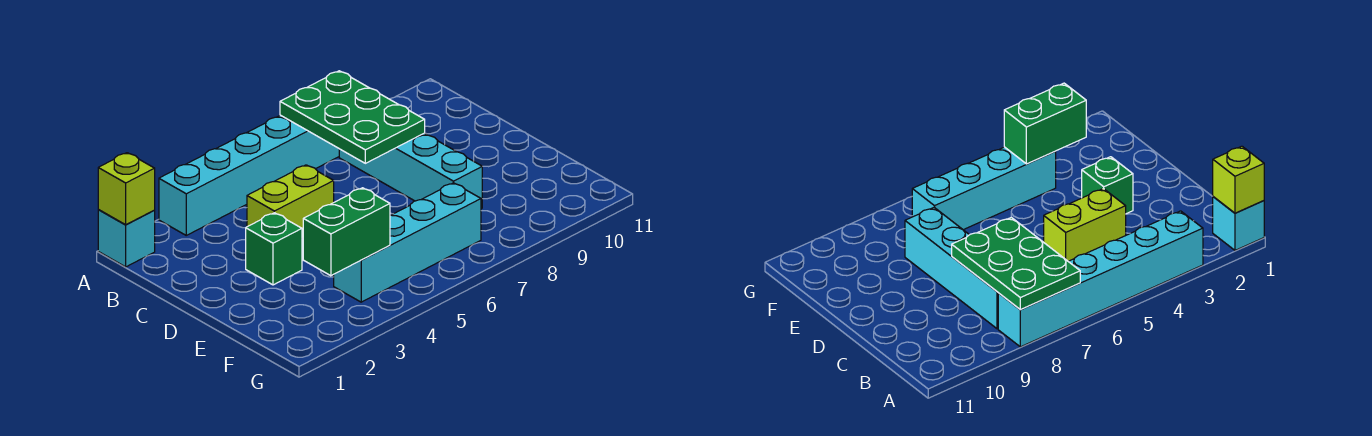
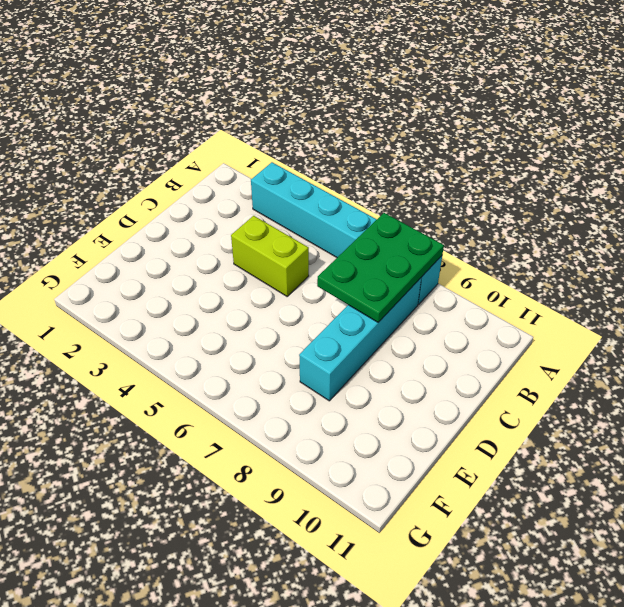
none -> cyan brick A1 level 1
none -> green brick D3 level 1

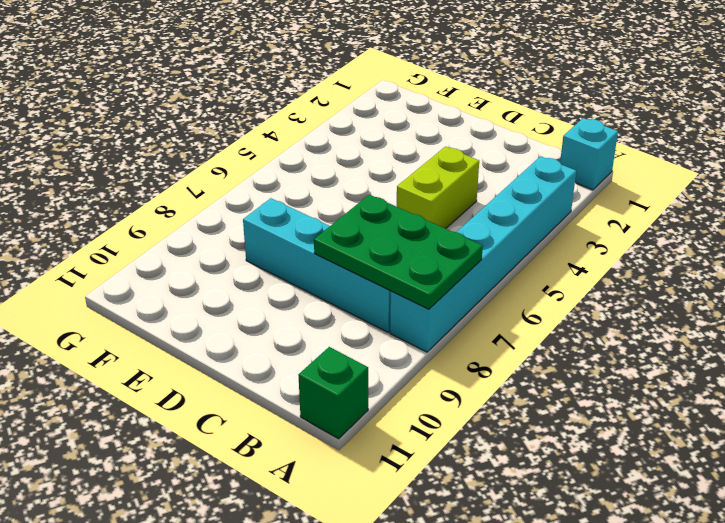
green brick A11 level 1 -> green brick D3 level 1
none -> cyan brick F4:F7 level 1
none -> lime brick A1 level 2

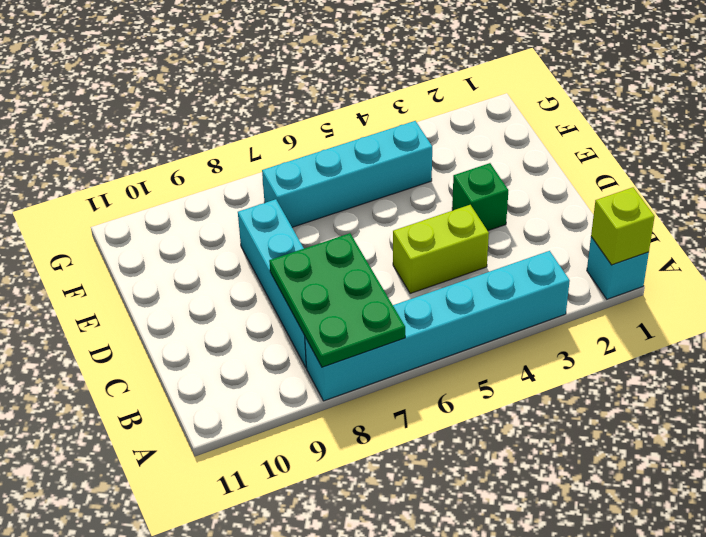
none -> green brick F3:F4 level 2

